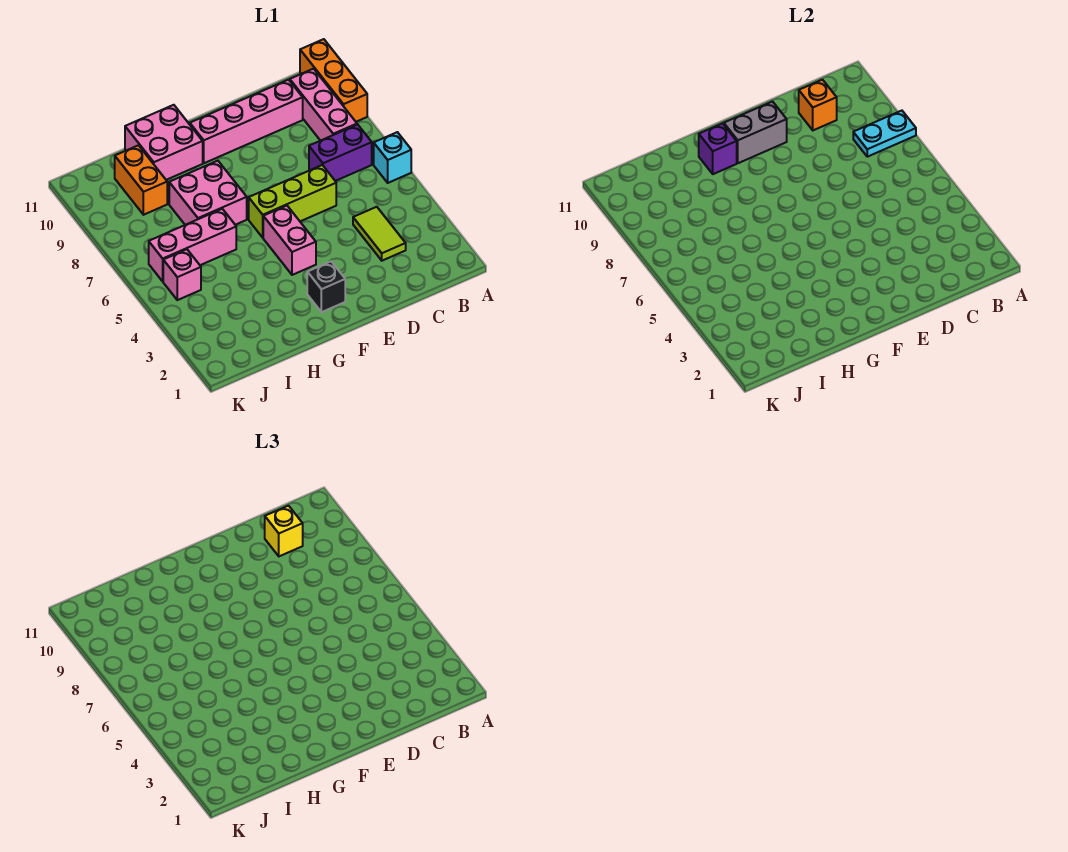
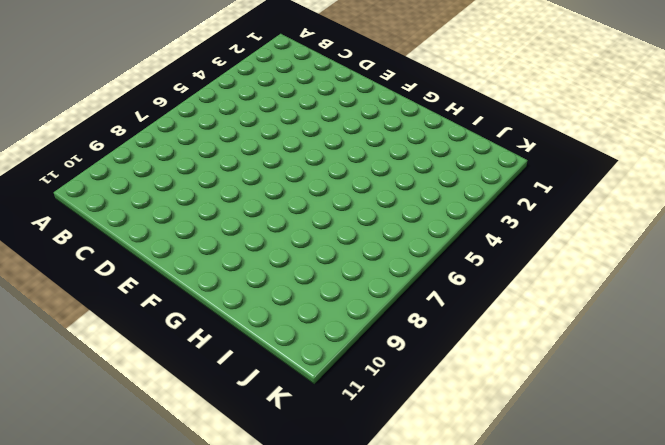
none -> cyan brick A6 level 1
none -> orange brick A9:A11 level 1
none -> purple brick B7:C7 level 1

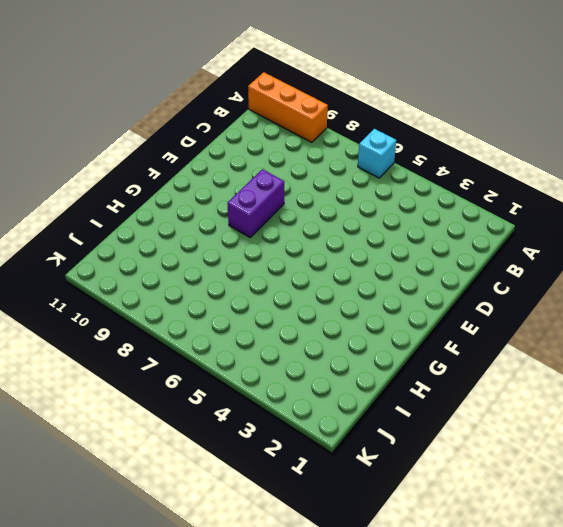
purple brick E8:F8 level 1 -> purple brick B7:C7 level 1
none -> pink brick B8:B10 level 1
none -> lime tile C3:C4 level 1
none -> pink brick C10:F10 level 1

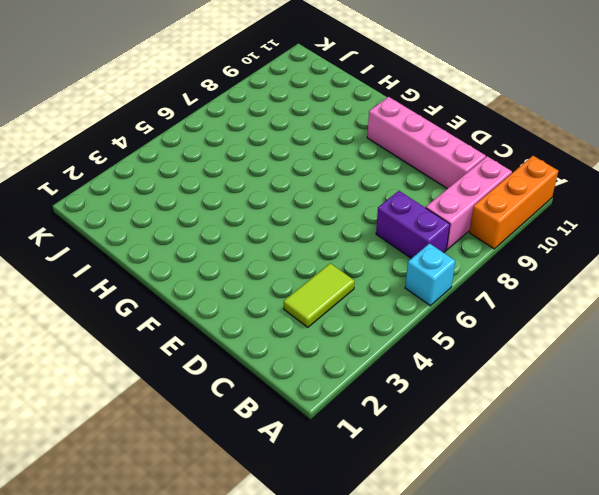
none -> lime brick D6:F6 level 1
none -> black brick F2 level 1
none -> pink brick F4:F5 level 1

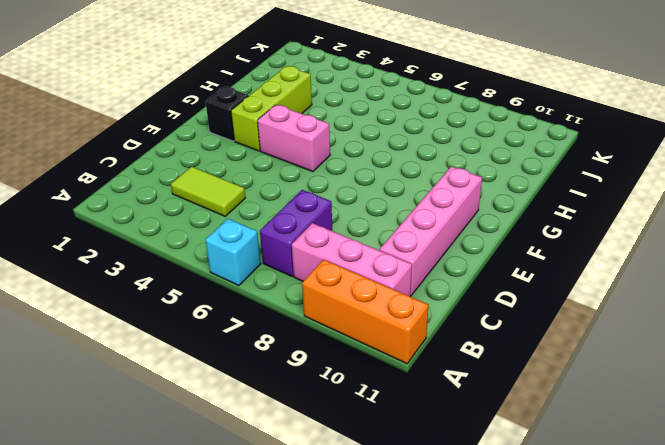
lime brick F3:H3 level 1 -> lime brick D6:F6 level 1
none -> pink brick G7:H8 level 1
none -> pink brick G10:H11 level 1
none -> pink brick H6:J6 level 1

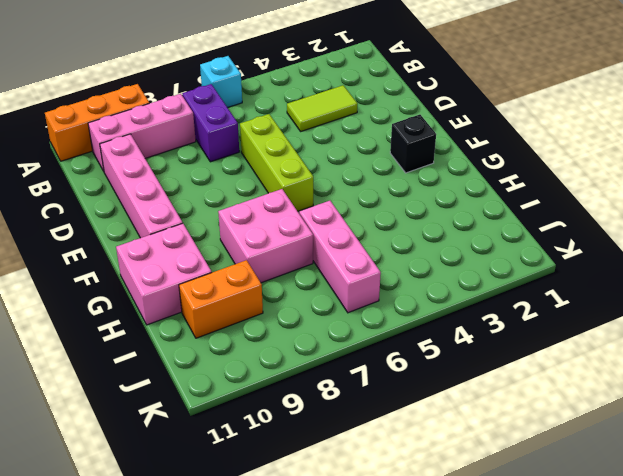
none -> pink brick F4:F5 level 1
none -> pink brick J5 level 1
none -> cyan plate A8:B8 level 2

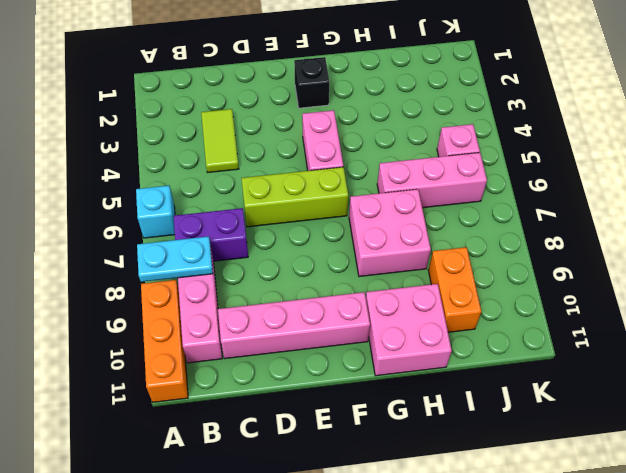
none -> orange brick C10 level 2
none -> grey brick E10:F10 level 2
none -> purple brick G10 level 2

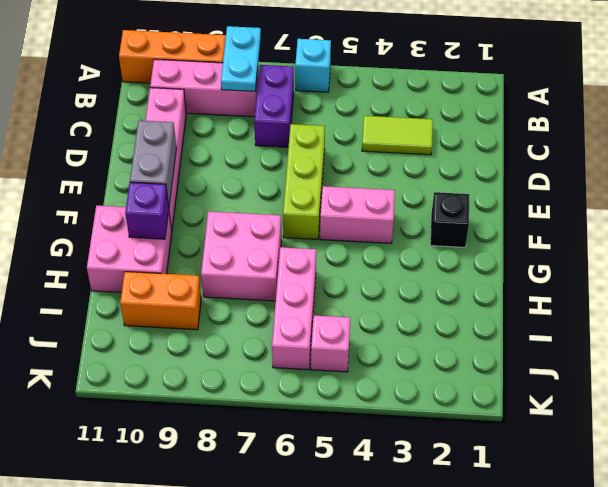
none -> orange brick C10 level 2
none -> yellow brick C10 level 3

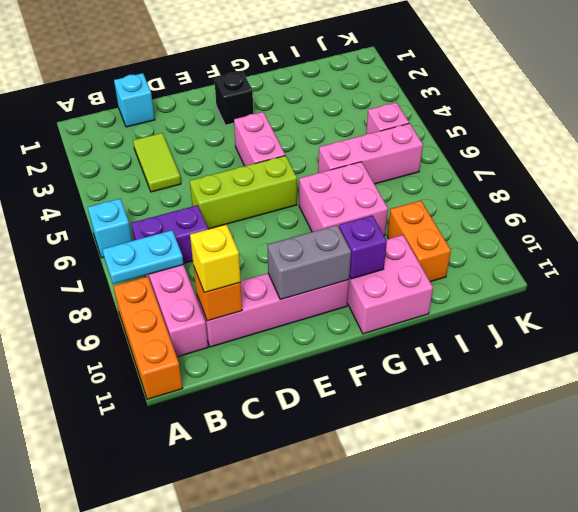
cyan brick C1 level 1 -> none

